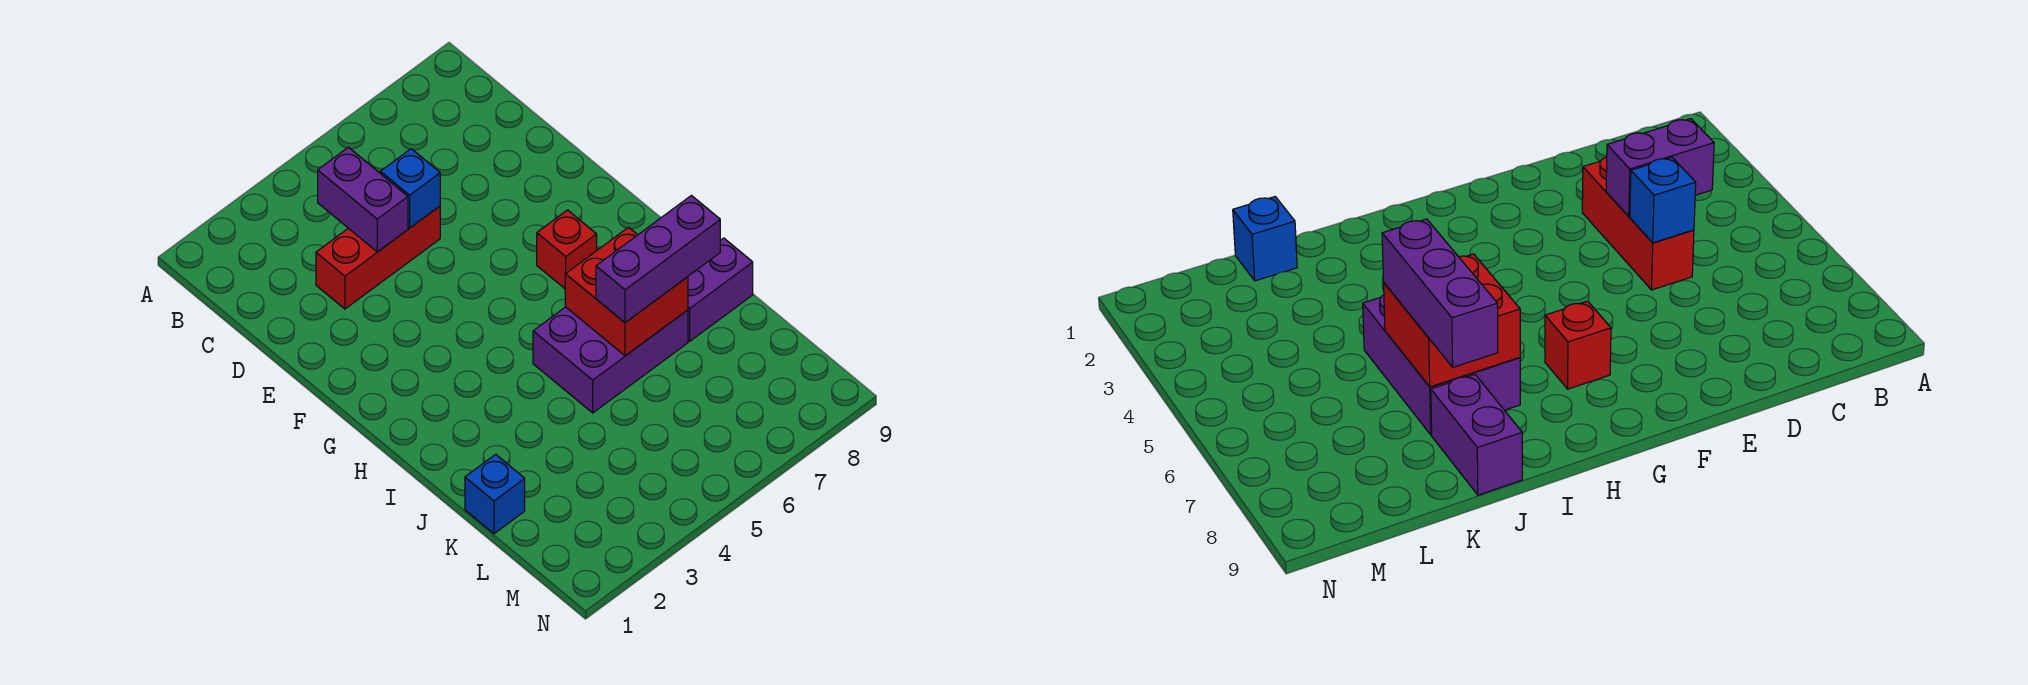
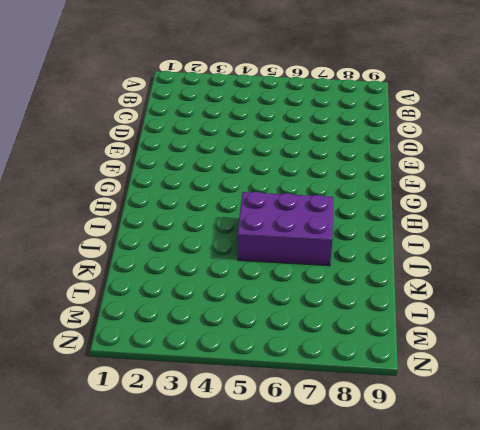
none -> red brick D3:D5 level 1
none -> red brick G7 level 1

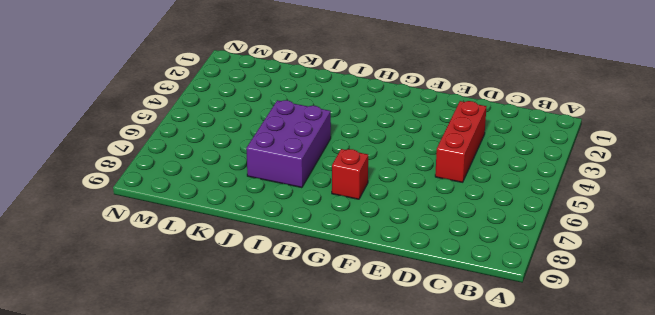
none -> purple brick J8:J9 level 1
none -> blue brick K1 level 1

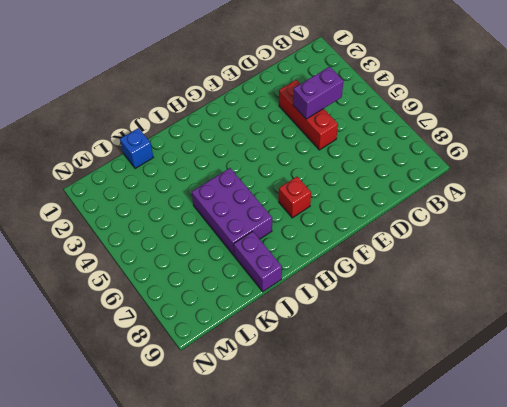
none -> blue brick D5 level 2
none -> red brick I6:J7 level 2

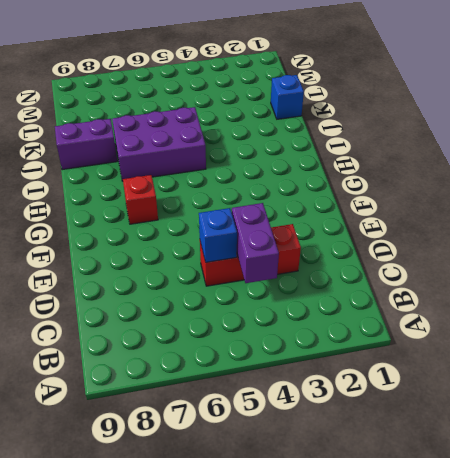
none -> red brick I6:J7 level 2
none -> purple brick J6:J8 level 3

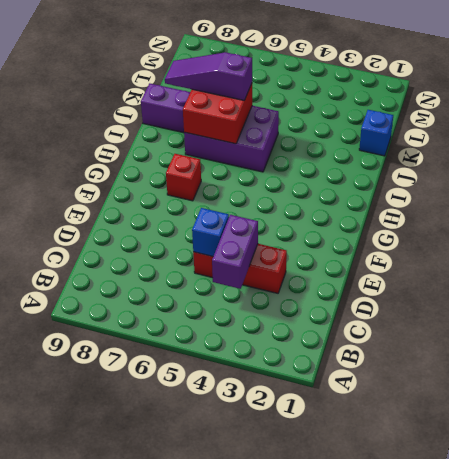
purple slope J6:J8 level 3 top 6 -> purple brick J6:J8 level 3

